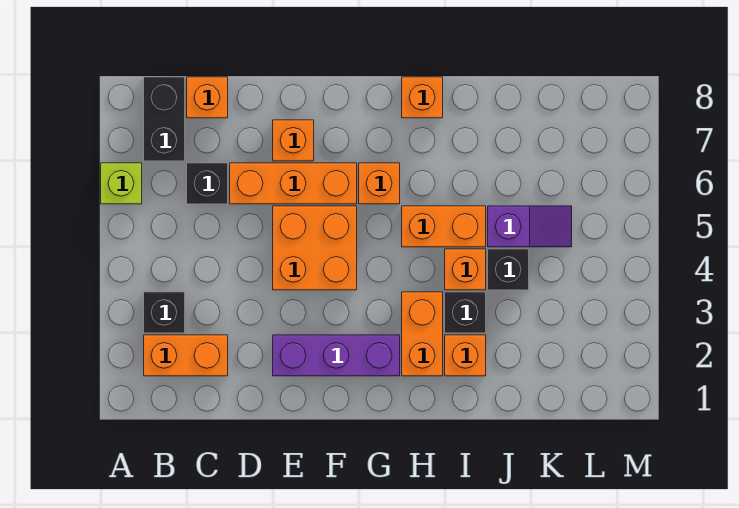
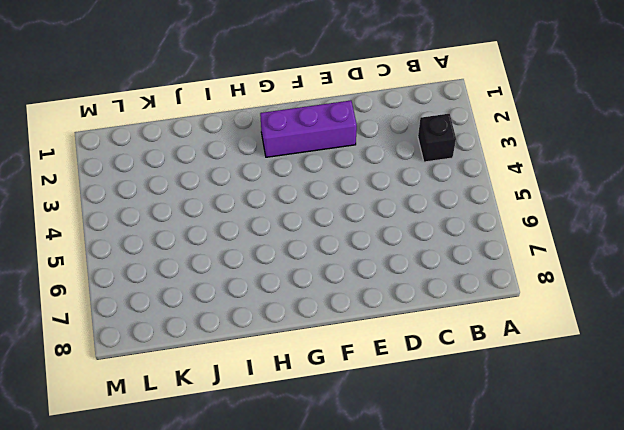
none -> lime brick A6 level 1
none -> orange brick B2:C2 level 1
none -> black brick B7:B8 level 1

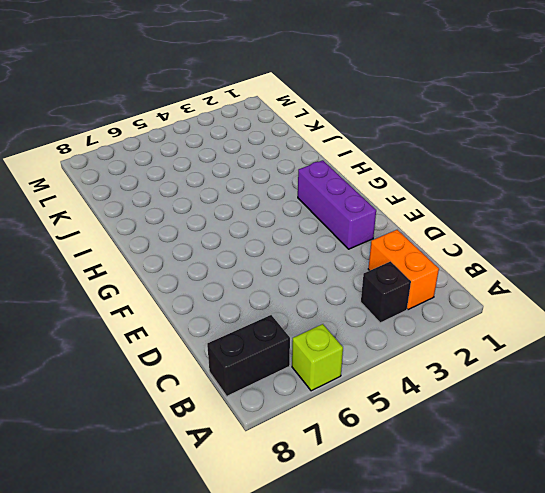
none -> black brick C6 level 1
none -> orange brick C8 level 1
none -> orange brick D6:F6 level 1

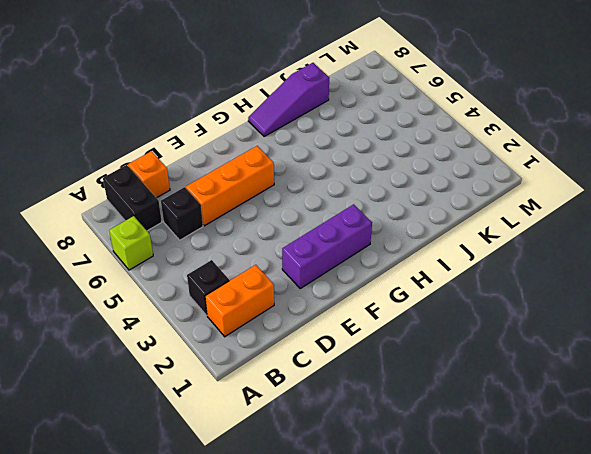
purple slope H8:J8 level 1 top J -> orange brick H8 level 1
none -> orange brick E4:F5 level 1
none -> orange brick E7 level 1
none -> orange brick G6 level 1

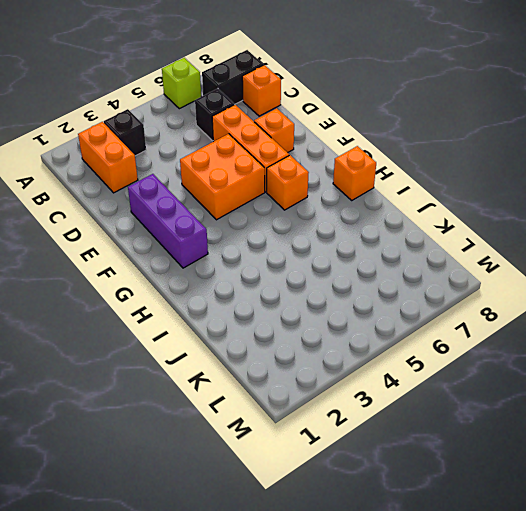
none -> orange brick H2:H3 level 1
none -> orange brick H5:I5 level 1
none -> orange brick I2 level 1

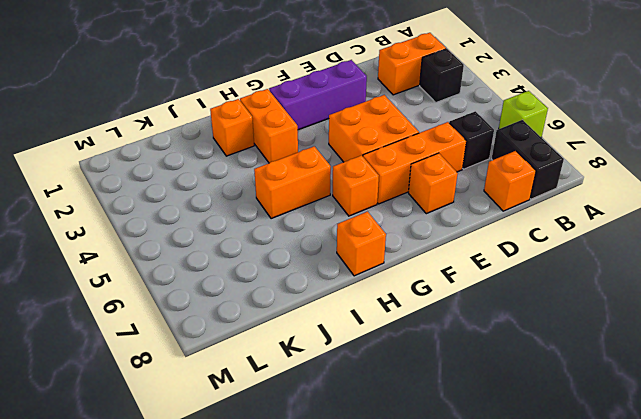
none -> black brick I3 level 1
none -> orange brick I4 level 1
none -> black brick J4 level 1

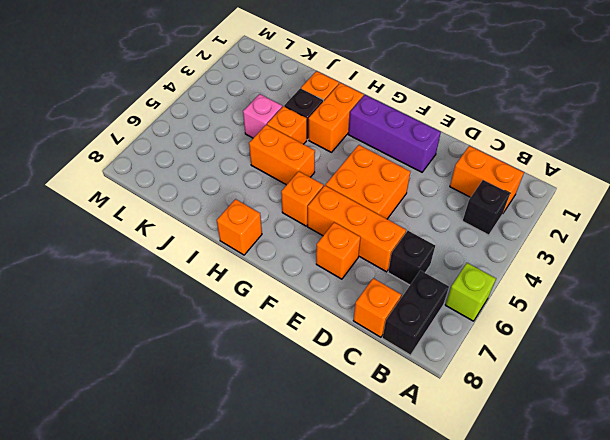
pink brick J4 level 1 -> black brick J4 level 1
none -> purple slope J5:K5 level 1 top J

